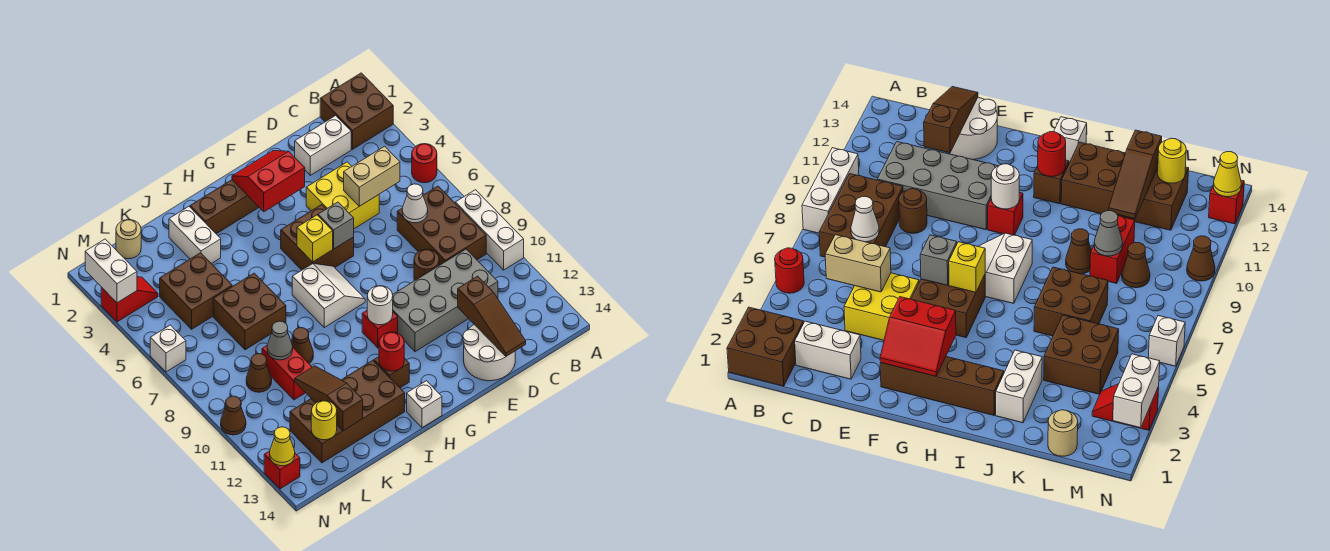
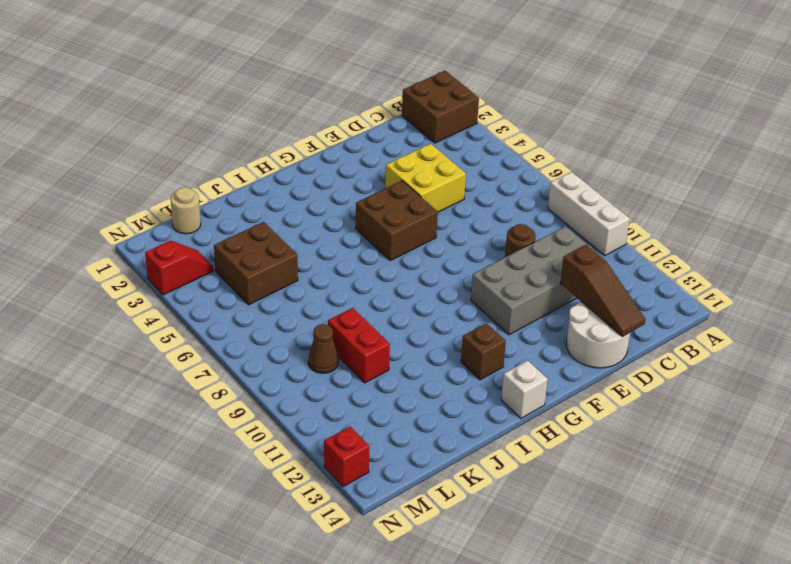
none -> red round brick A5 level 1
none -> brown brick B7:C9 level 1
none -> white brick C2:D2 level 1
none -> brown brick F2:I2 level 1

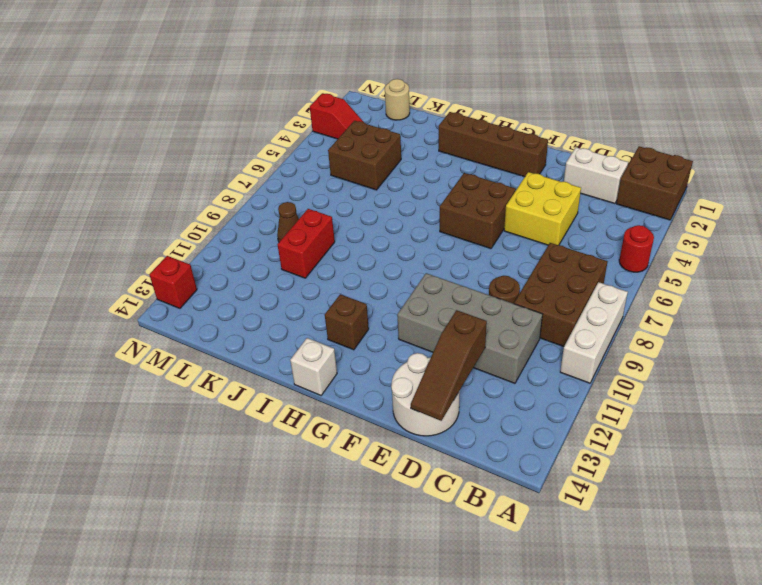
none -> white slope G7:H8 level 1 top H
none -> red brick G10 level 1
none -> brown brick I12:L13 level 1
none -> white brick J2:J3 level 1

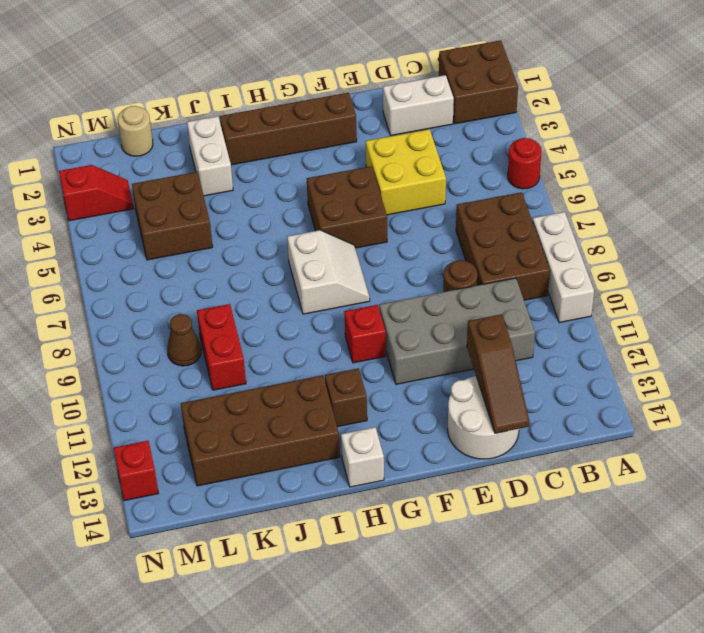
none -> brown brick J6:K7 level 1
none -> brown cone J9 level 1
none -> white brick N6 level 1
none -> brown cone N10 level 1

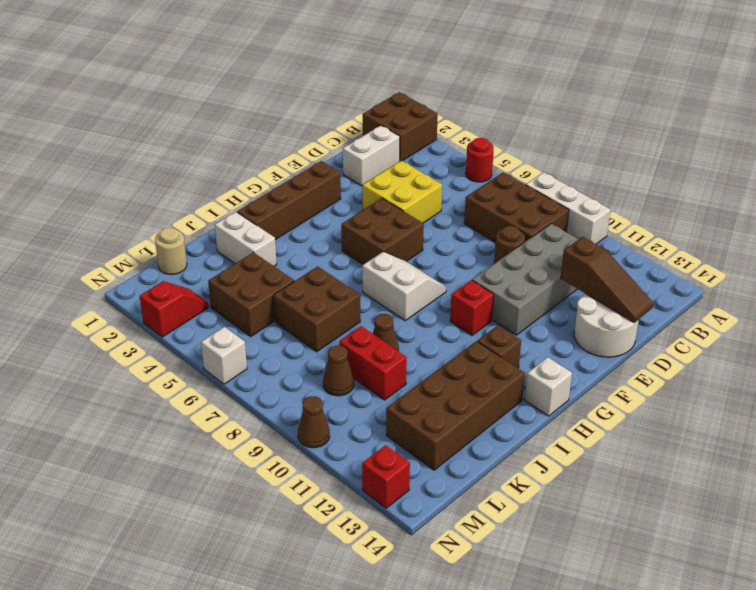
none -> tan brick C5:D5 level 2
none -> white cone C7 level 2
none -> red slope F2:G3 level 2 top 3
none -> grey brick F6 level 2

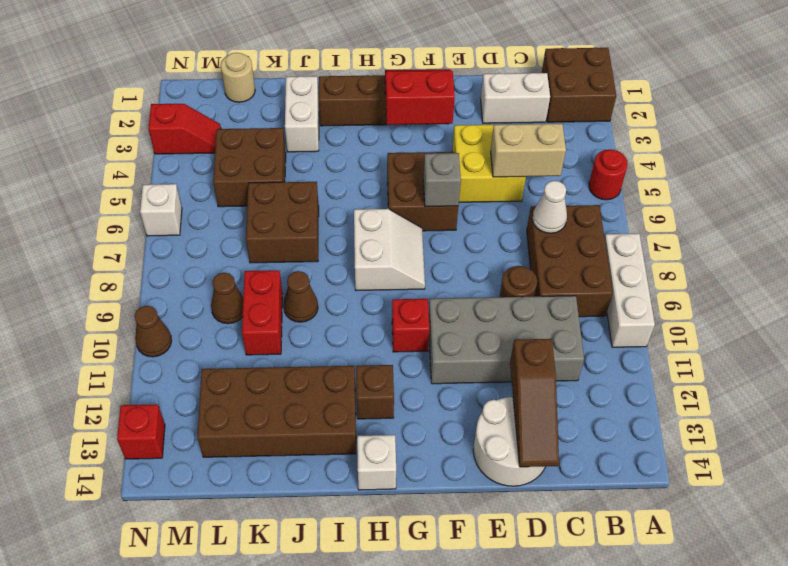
none -> yellow brick G6 level 2
none -> white round brick G10 level 2
none -> red round brick H12 level 2
none -> grey cone K9 level 2

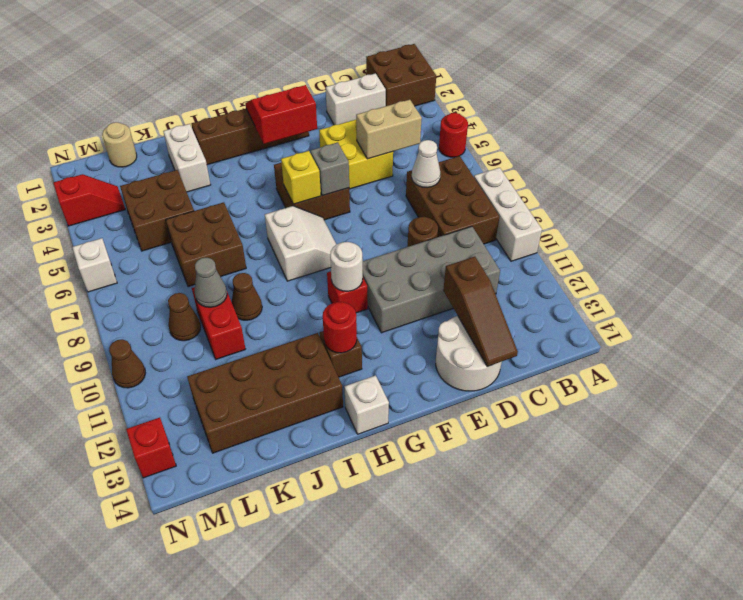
none -> brown slope K11:K13 level 2 top 13
none -> yellow round brick L13 level 2
none -> white brick N2:N3 level 2
none -> yellow cone N13 level 2

